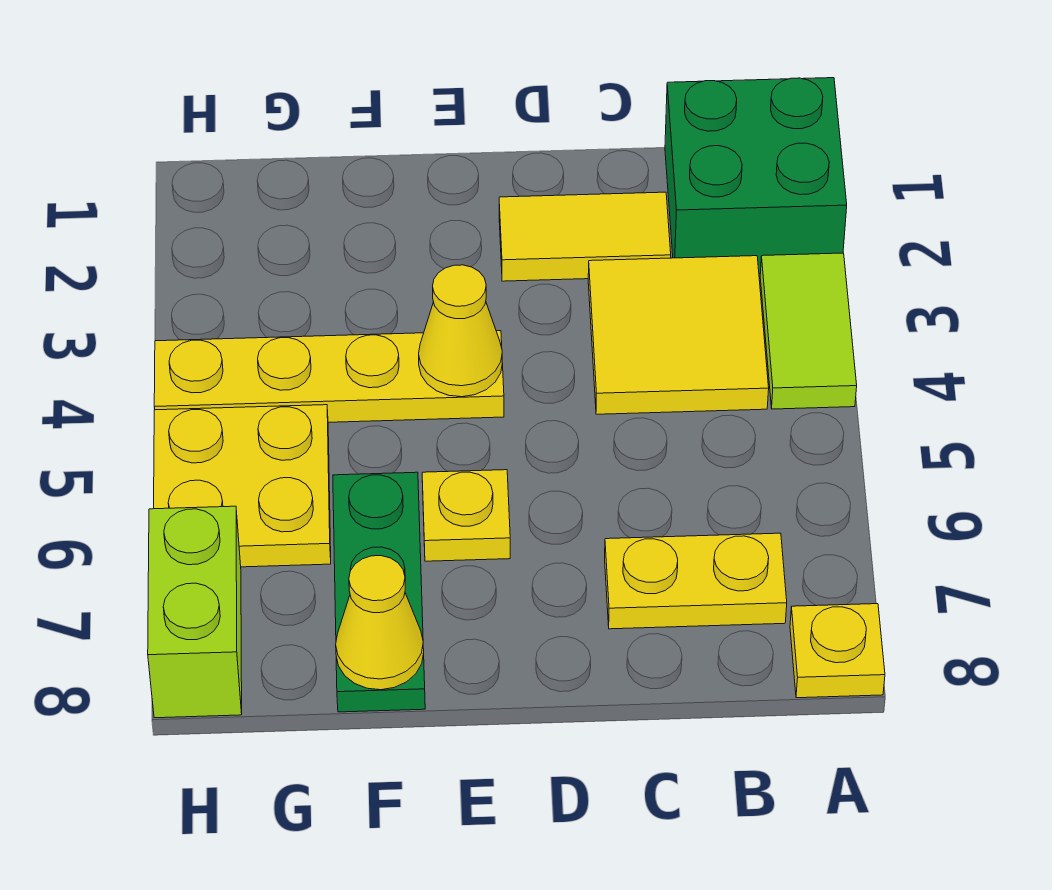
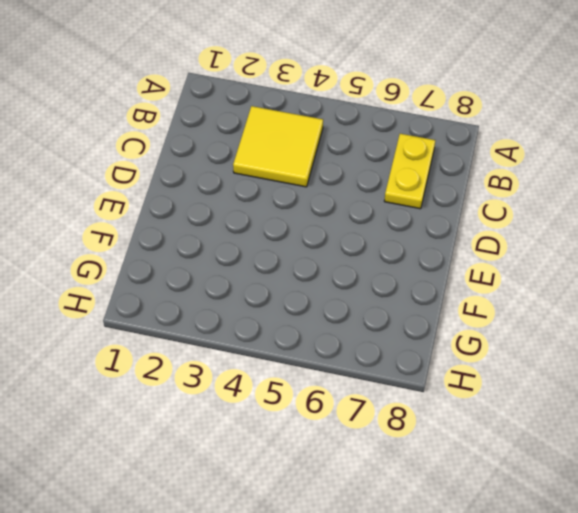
none -> green brick A1:B2 level 1
none -> lime tile A3:A4 level 1
none -> yellow plate A8 level 1

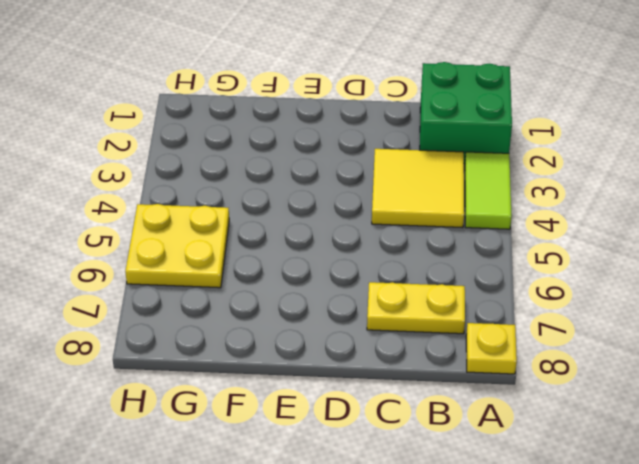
none -> yellow tile C2:D2 level 1
none -> yellow plate E4:H4 level 1
none -> yellow plate E6 level 1

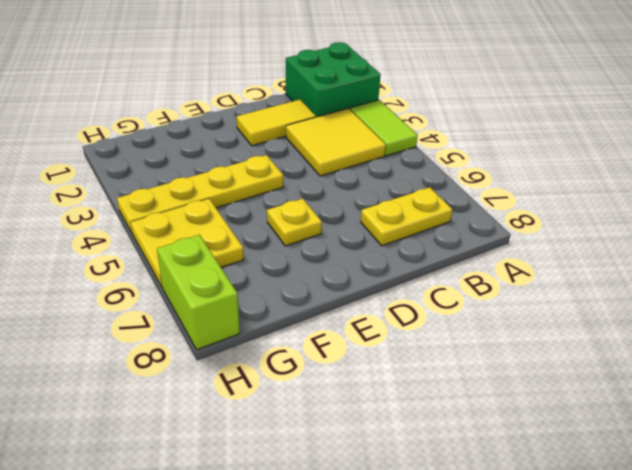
none -> yellow plate A8 level 1
none -> green plate F6:F8 level 1
none -> yellow cone E4 level 2

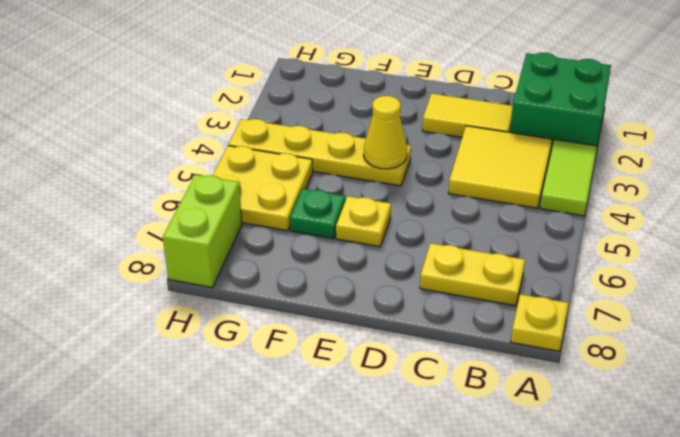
green plate F6 level 1 -> green plate F6:F8 level 1
none -> yellow cone F8 level 2

